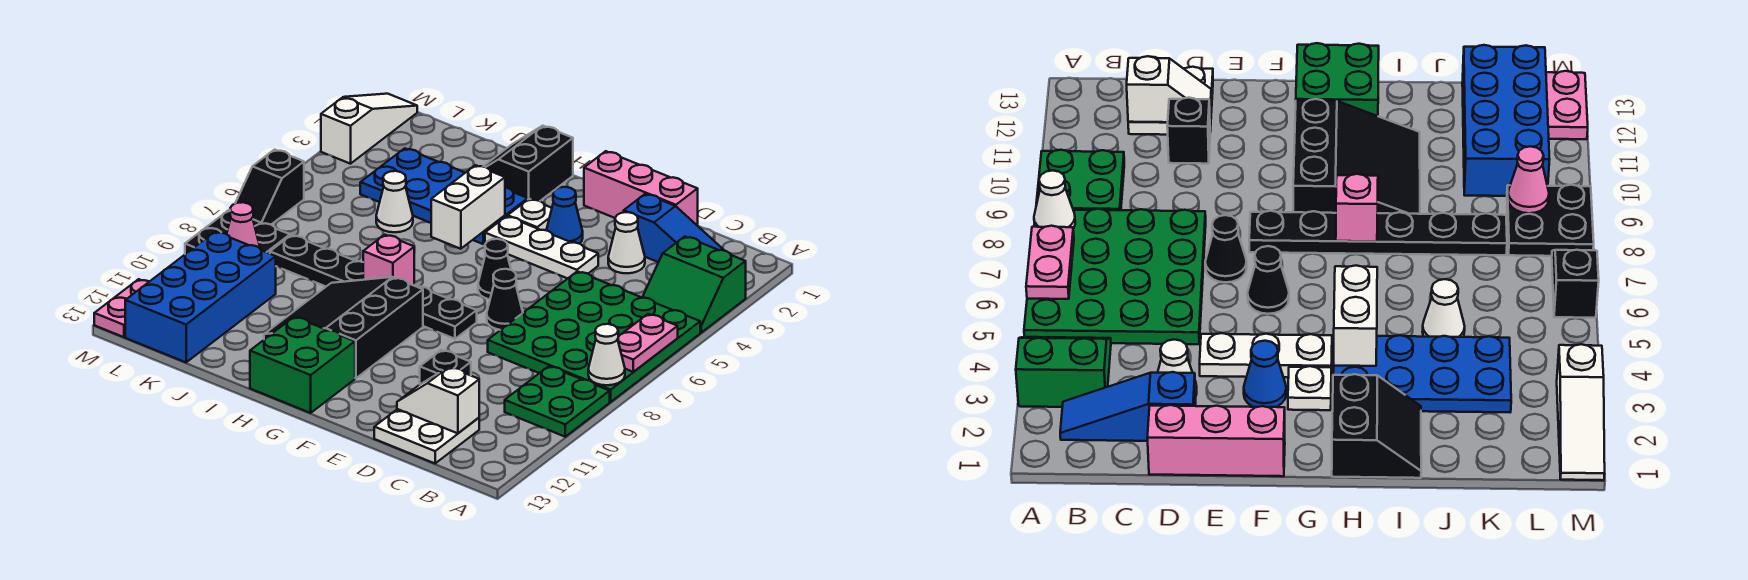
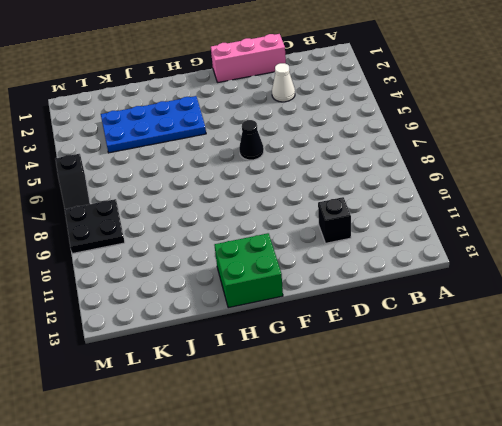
none -> green slope A3:B4 level 1 top 3
none -> green plate A5:D8 level 1
none -> green plate A9:B10 level 1
none -> blue slope B2:D2 level 1 top D

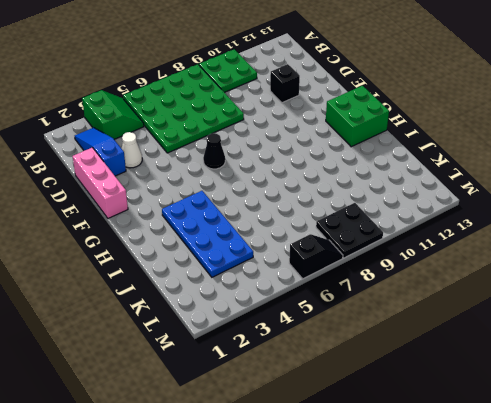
none -> white plate C12:D13 level 1
none -> white plate E4:G4 level 1
none -> black cone E7 level 1
none -> blue cone F3 level 1

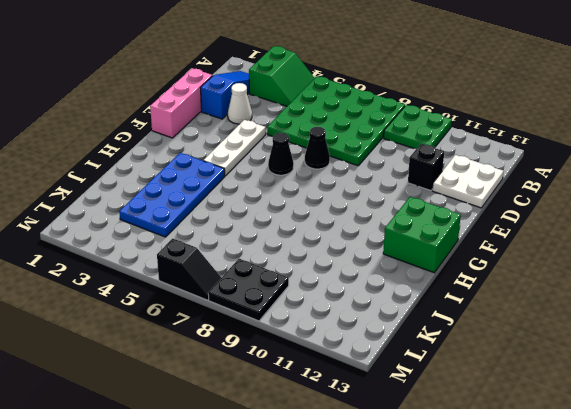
none -> blue cone F3 level 1
none -> black plate F8:K8 level 1
none -> white plate G3 level 1
none -> black slope G9:I11 level 1 top G

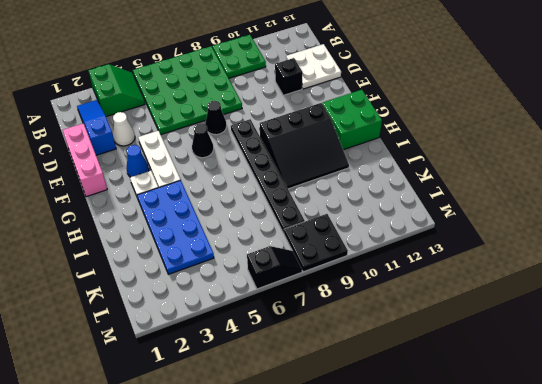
none -> black slope H1:I2 level 1 top H
none -> white cone J5 level 1
none -> blue brick K10:L13 level 1
none -> white slope M1:M3 level 1 top 3

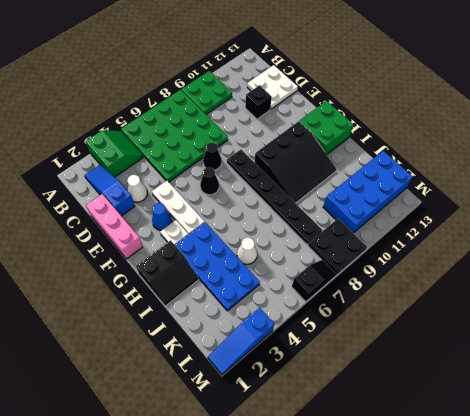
blue slope M1:M3 level 1 top 3 -> white slope M1:M3 level 1 top 3
none -> pink plate M12:M13 level 1
none -> pink plate A6:A7 level 2
none -> white cone A8 level 2
none -> white slope C12:D12 level 2 top C

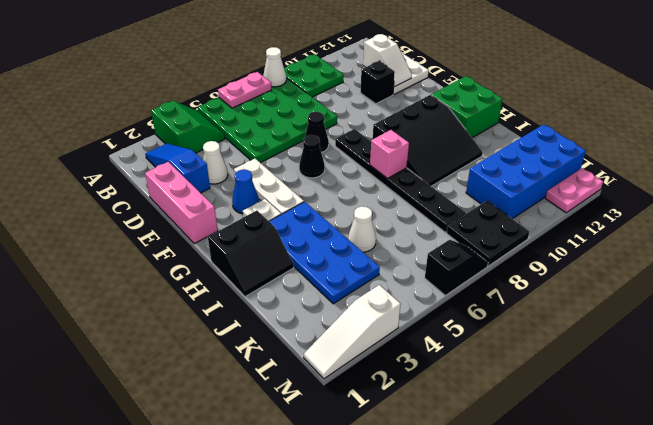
none -> white brick H4:H5 level 2
none -> pink cone L9 level 2

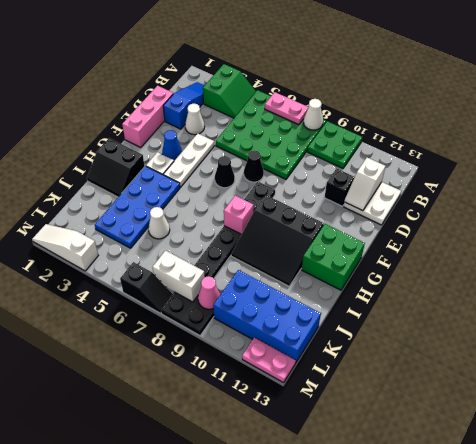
white brick L7:L8 level 2 -> white brick H4:H5 level 2

